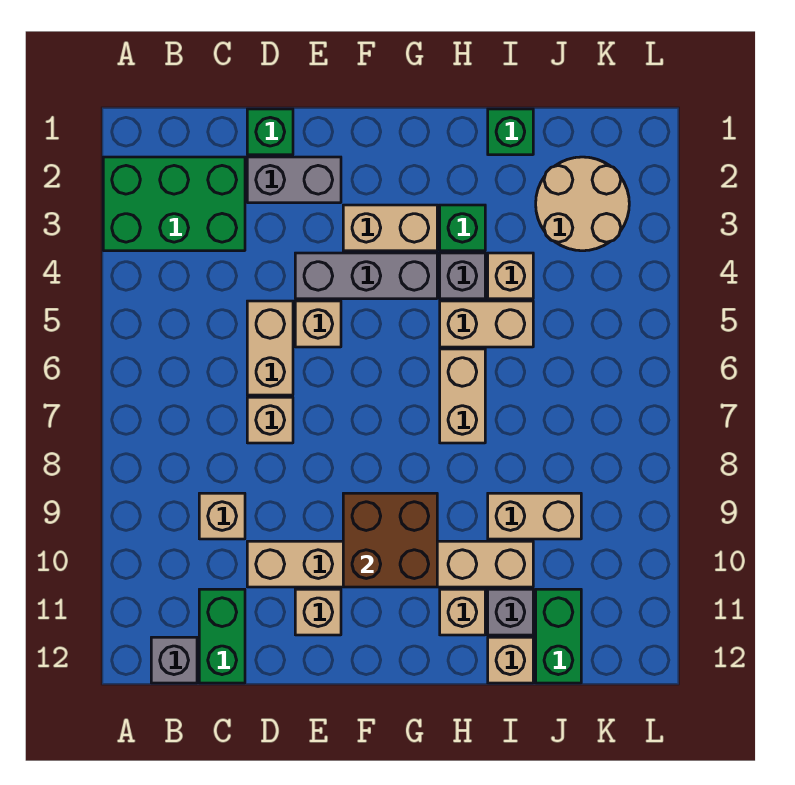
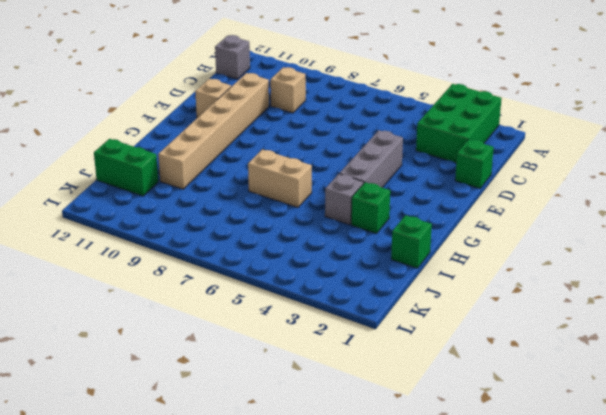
none -> green brick C11:C12 level 1
none -> grey brick D2:E2 level 1
none -> tan brick D5:D6 level 1

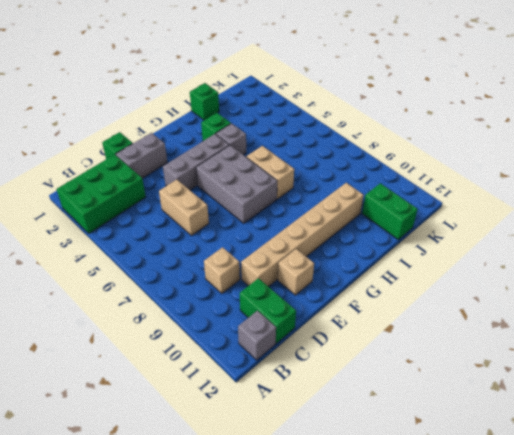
grey brick F5:G7 level 1 -> none
none -> tan brick D7 level 1
none -> tan brick E5 level 1
none -> tan brick F3:G3 level 1

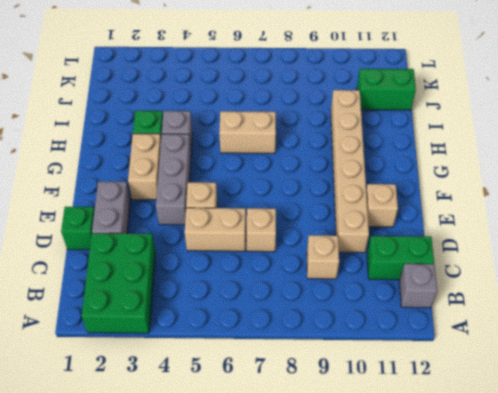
none -> tan brick H5:I5 level 1
none -> tan brick H11 level 1
none -> green brick I1 level 1

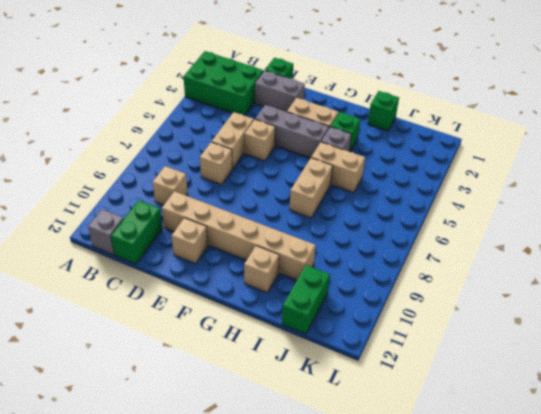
none -> tan brick I4 level 1
none -> tan brick I9:J9 level 1
none -> grey brick I11 level 1

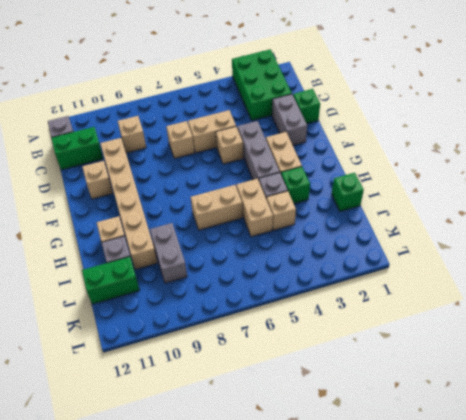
grey brick I9:J9 level 1 -> tan brick I9:J9 level 1
none -> tan brick I12 level 1
none -> tan round brick J2:K3 level 1
none -> brown brick F9:G10 level 2

